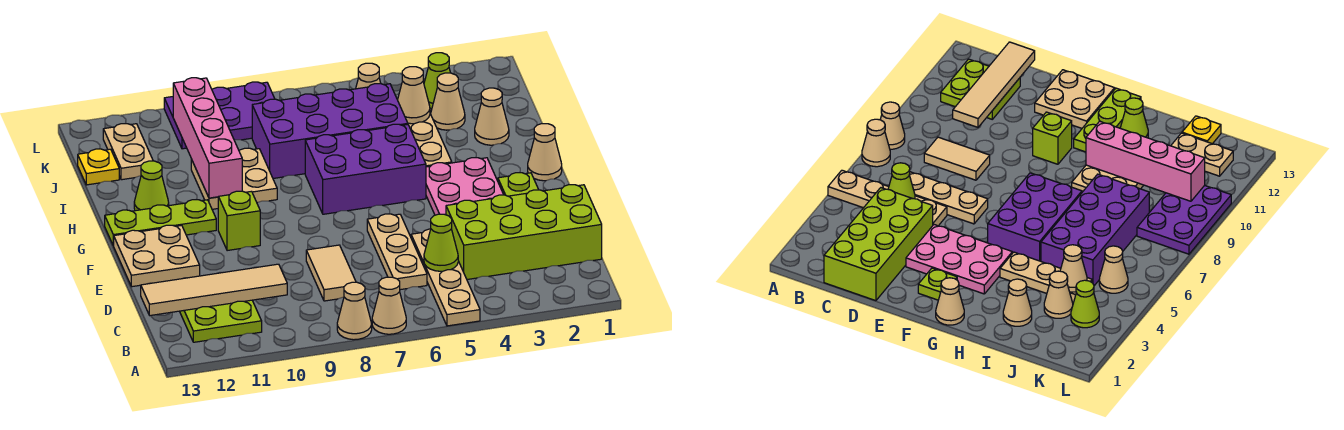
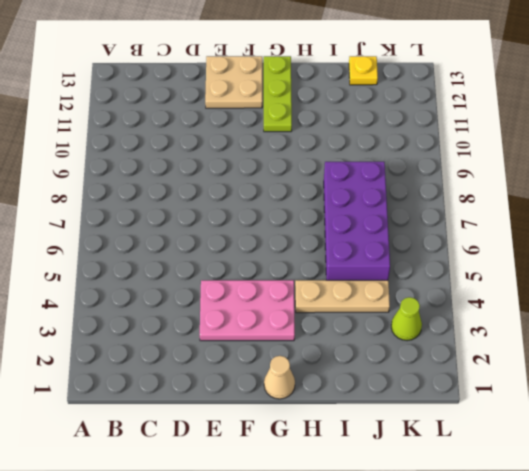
none -> tan plate A5:D5 level 1
none -> tan cone A7 level 1
none -> tan cone A8 level 1

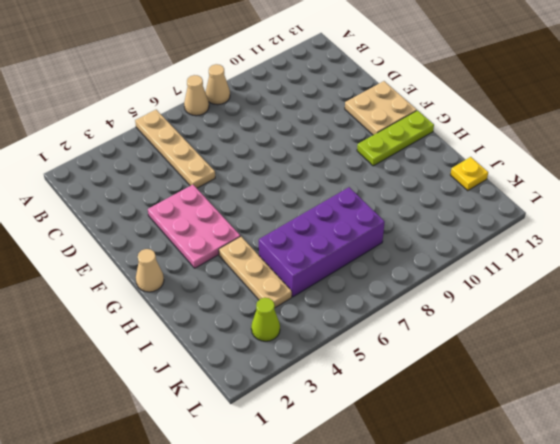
none -> lime plate B11:C12 level 1
none -> lime brick C1:D4 level 1
none -> tan plate C6:E6 level 1

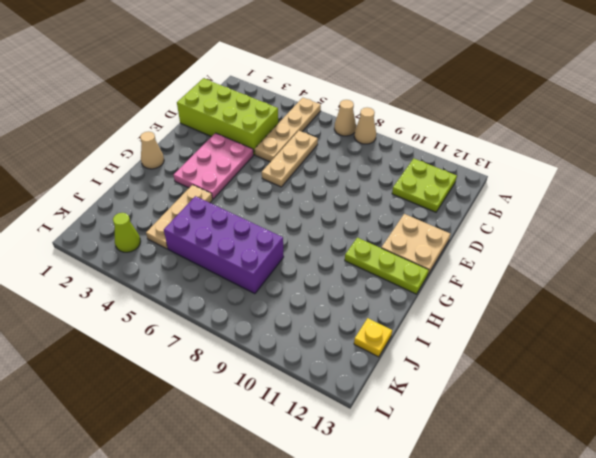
none -> tan tile C8:D8 level 1
none -> lime plate F2 level 1
none -> lime brick F10 level 1

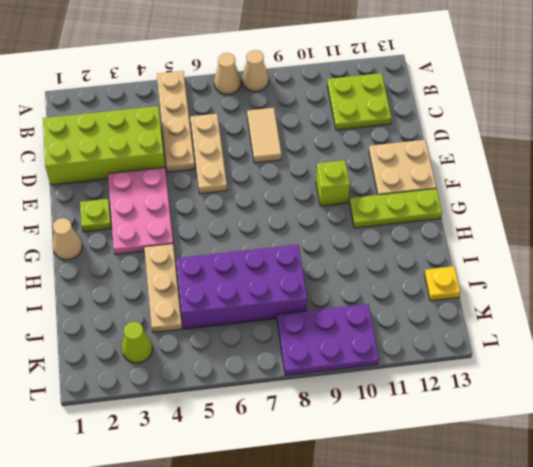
none -> purple brick G5:H7 level 1
none -> tan plate H9:I10 level 1
none -> lime cone H12 level 1

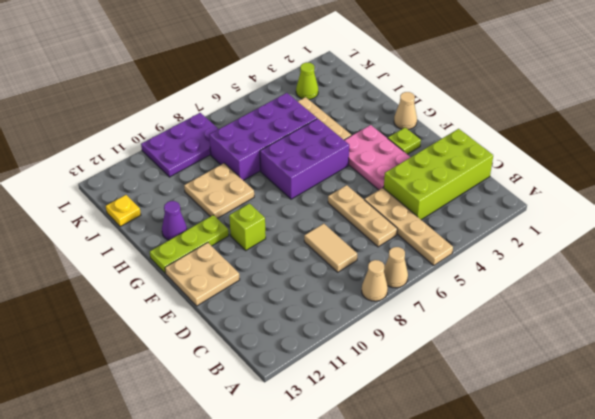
purple cone H12 level 1 -> lime cone H12 level 1
none -> lime plate B11:C12 level 1
none -> tan cone I2 level 1
none -> tan cone J3 level 1

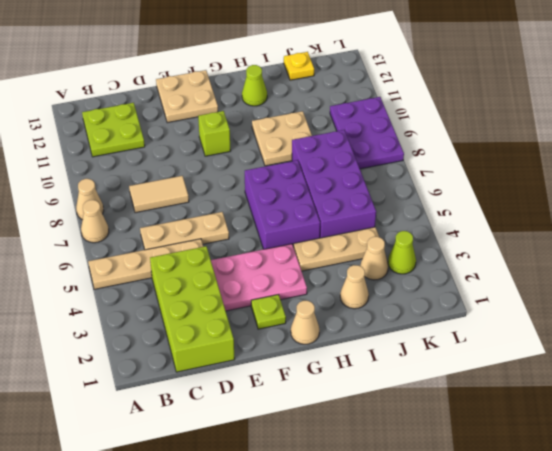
none -> lime plate G11:G13 level 1
none -> tan plate J12:K12 level 1
none -> tan cone K5 level 1

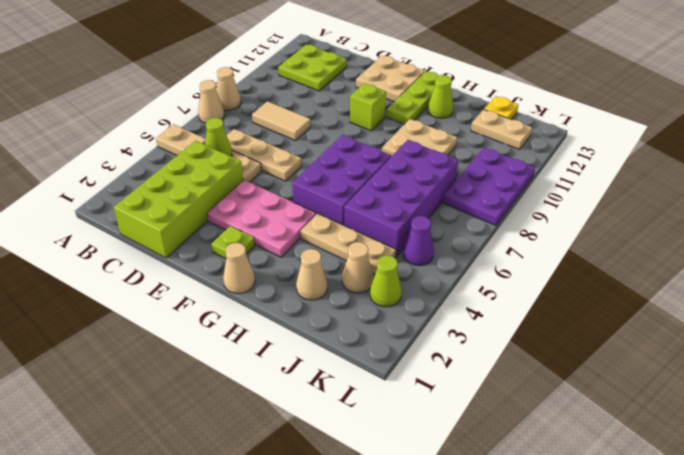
purple cone K5 level 1 -> tan cone K5 level 1
none -> tan tile C10:C13 level 2
none -> pink brick H10:K10 level 2
none -> tan cone J4 level 2

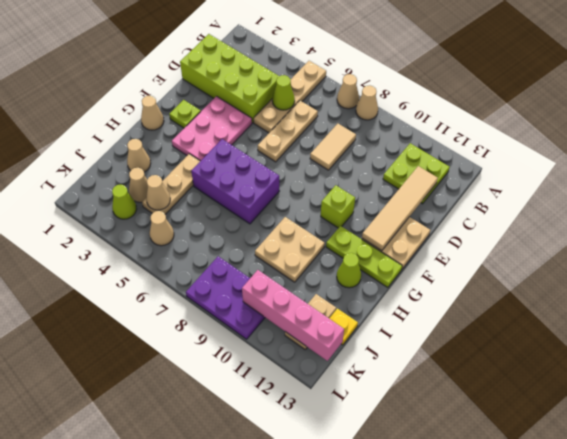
tan tile C12:F12 level 2 -> tan tile C10:C13 level 2
pink brick K10:K13 level 2 -> pink brick H10:K10 level 2
none -> purple brick I5:J8 level 1

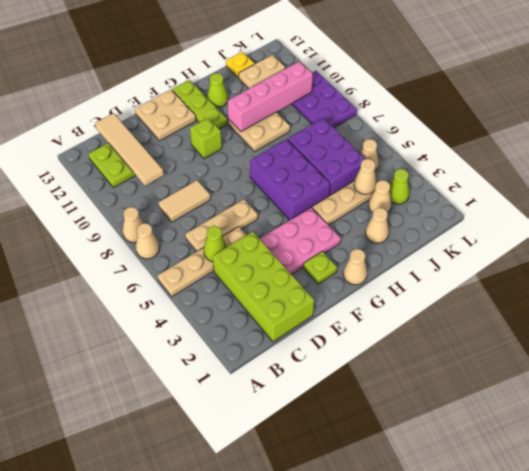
purple brick I5:J7 level 1 -> purple brick I5:J8 level 1

